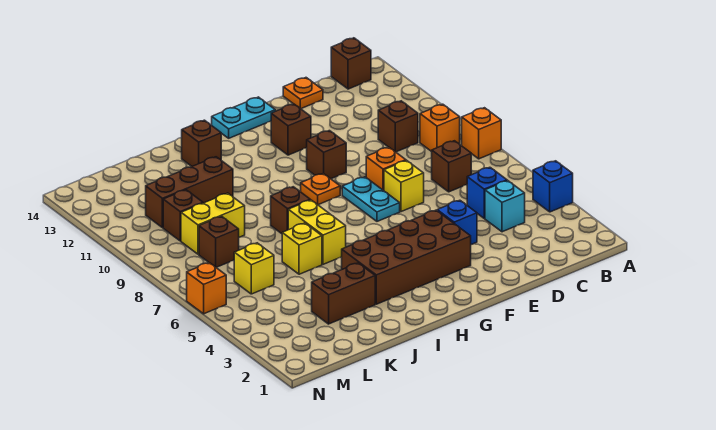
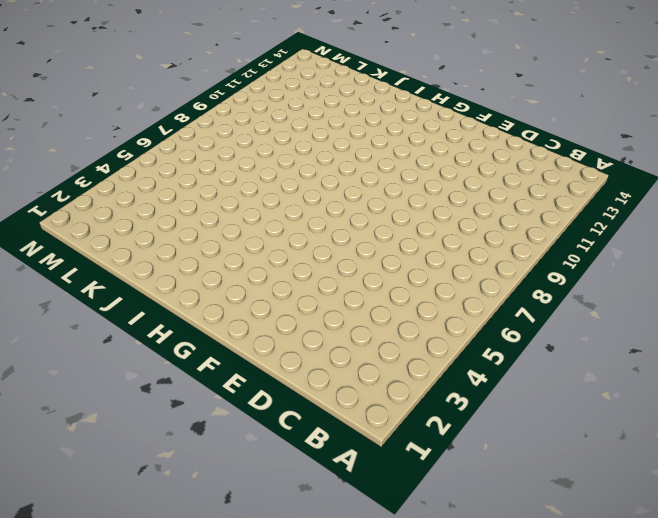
none -> blue brick A4 level 1
none -> orange brick A8 level 1
none -> orange brick B9 level 1

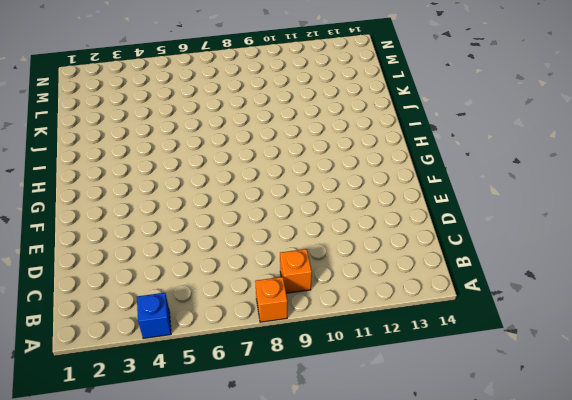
none -> brown brick B14 level 1
none -> cyan brick C4 level 1
none -> blue brick C5 level 1

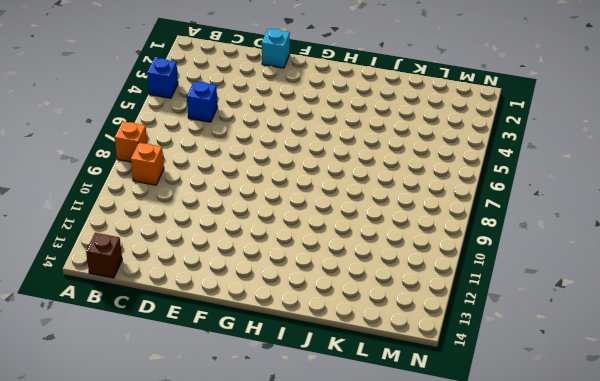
cyan brick E1 level 1 -> cyan brick C4 level 1
none -> brown brick C7 level 1
none -> brown brick C10 level 1
none -> orange plate D14 level 1

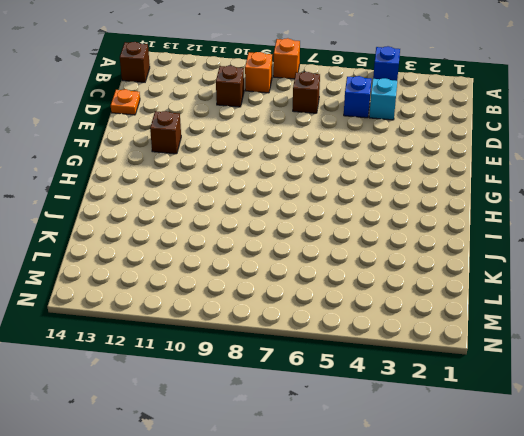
none -> blue brick E4 level 1
none -> yellow brick E7 level 1
none -> orange brick E8 level 1

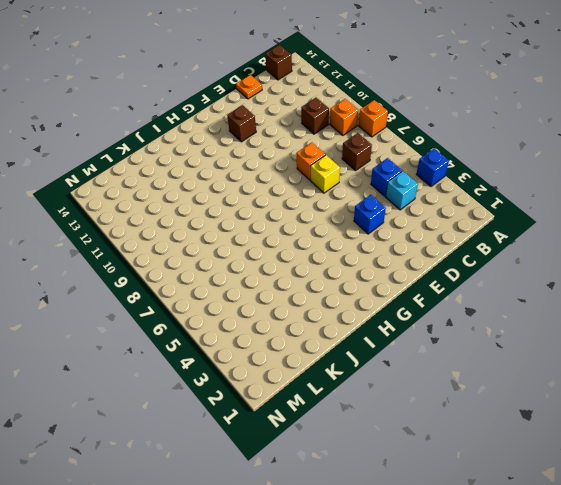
none -> brown brick F3:I4 level 1
none -> cyan plate F7:F8 level 1
none -> brown brick F10 level 1

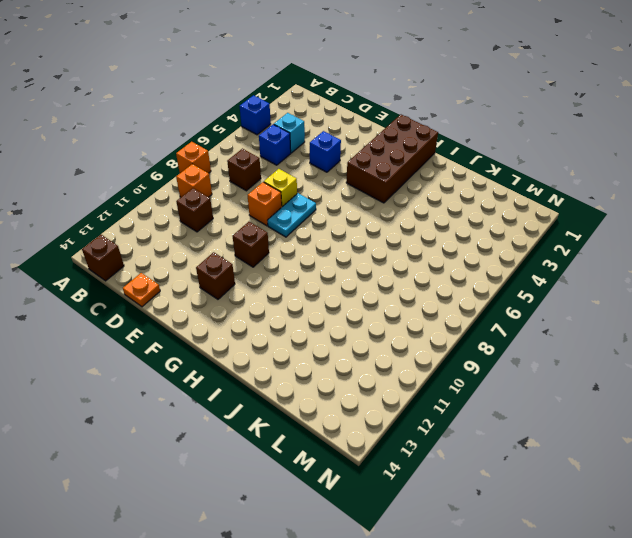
brown brick G1:H4 level 1 -> brown brick F3:I4 level 1
none -> cyan plate F14:G14 level 1
none -> orange plate G9 level 1
none -> yellow brick I6:I7 level 1

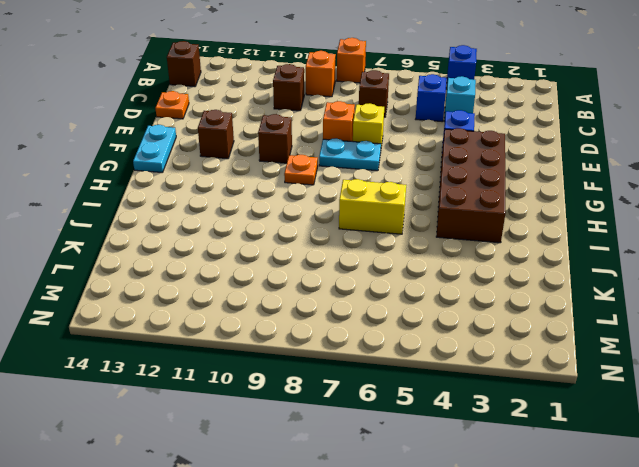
none -> brown brick I8 level 1
none -> brown brick I13 level 1
none -> brown brick J3:K3 level 1

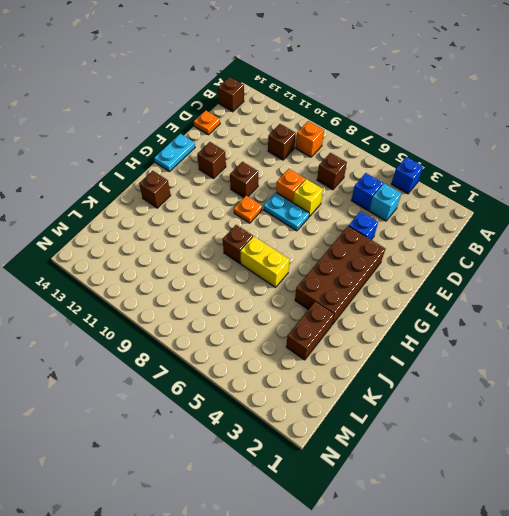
none -> orange brick A8 level 1
none -> yellow brick J6 level 1
none -> brown brick J11:L11 level 1

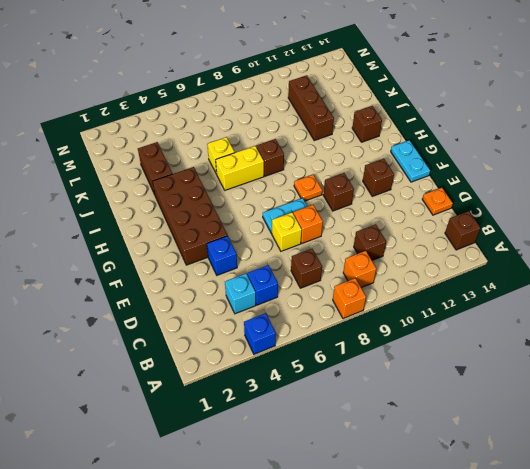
none -> yellow brick K9:L9 level 1
none -> yellow brick L6 level 1
none -> brown brick L8 level 1

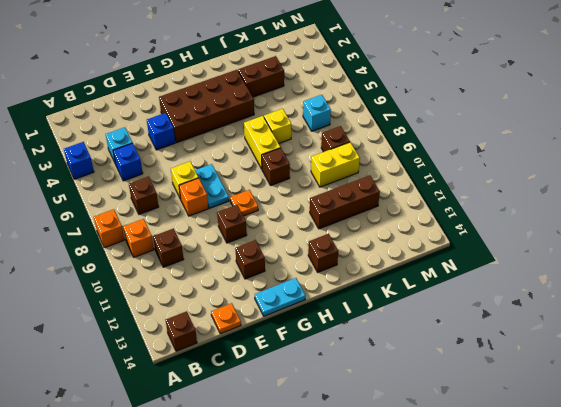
cyan brick L6 level 1 -> yellow brick L6 level 1
none -> brown brick L10 level 1
none -> orange brick N6 level 1

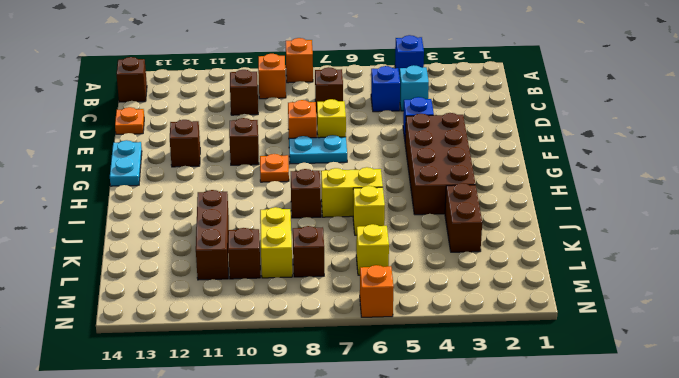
none -> brown brick I13 level 1

